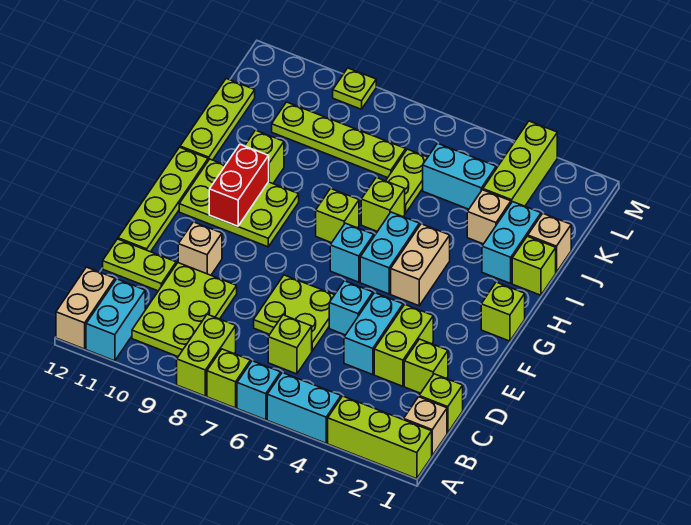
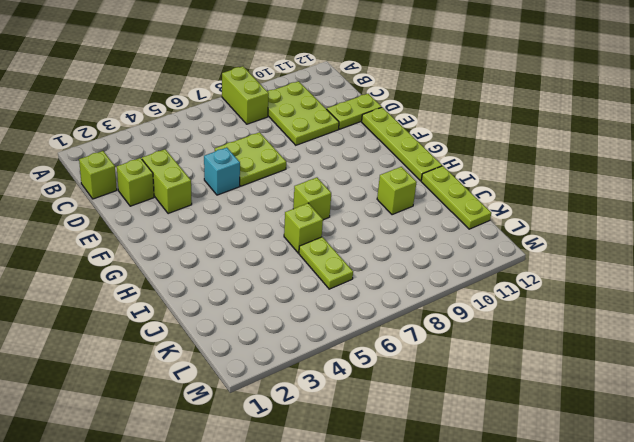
none -> lime brick A1:A3 level 1
none -> cyan brick A4:A5 level 1
none -> cyan brick A6 level 1
none -> lime brick A7 level 1

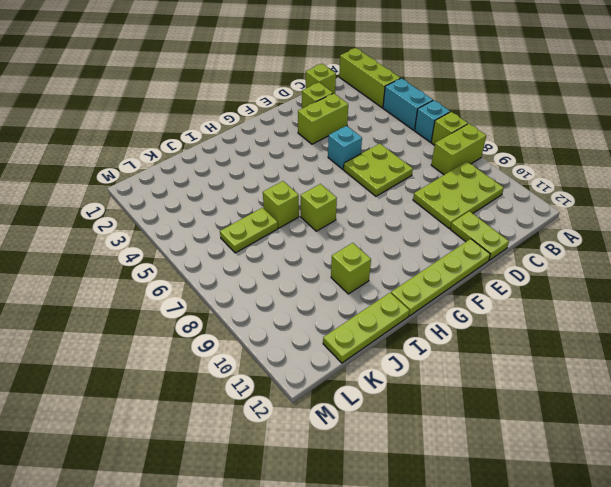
none -> cyan brick A11:B11 level 1
none -> tan brick A12:B12 level 1
none -> tan brick B1 level 1
none -> lime brick C6 level 1

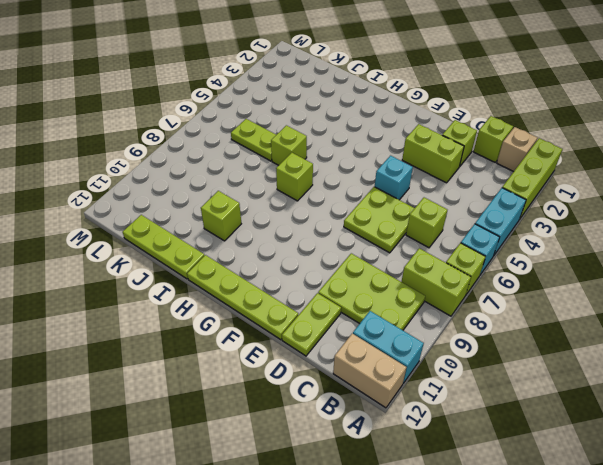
none -> cyan brick D4:E4 level 1
none -> tan brick E10 level 1
none -> lime brick G1 level 1
none -> tan brick G4:H4 level 1

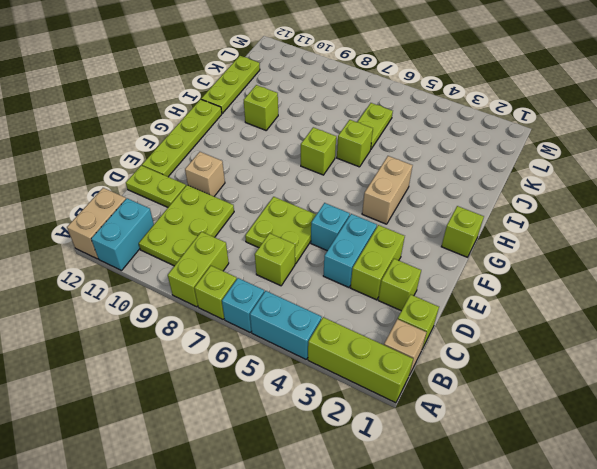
none -> cyan brick G5:H5 level 1
none -> cyan brick G6 level 1
none -> lime plate G9:H11 level 1
none -> lime brick I1 level 1

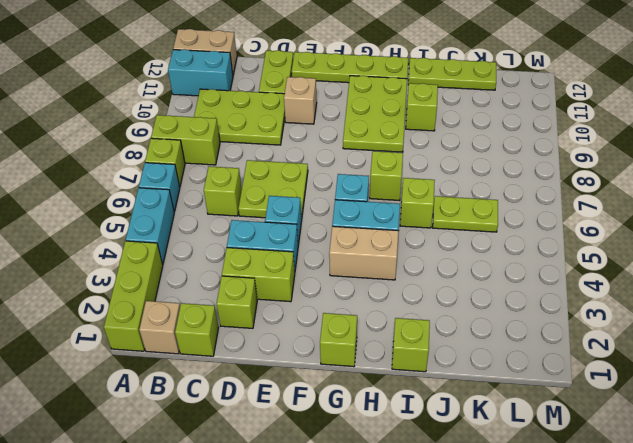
none -> cyan brick I2:J2 level 1
none -> tan brick J1 level 1
none -> tan brick J3 level 1
none -> lime brick K3:M3 level 1

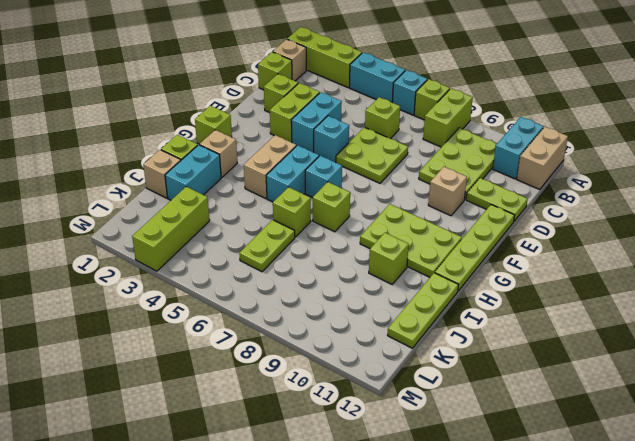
tan brick H2 level 1 -> tan brick J3 level 1
none -> cyan brick K4:K5 level 1
none -> lime plate K7:K10 level 1
none -> lime plate M9 level 1
none -> red brick G10:H10 level 2

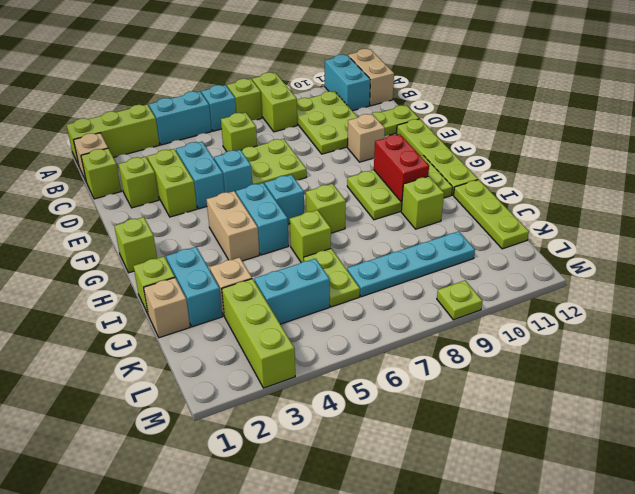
cyan plate K7:K10 level 1 -> lime plate K7:K10 level 1

